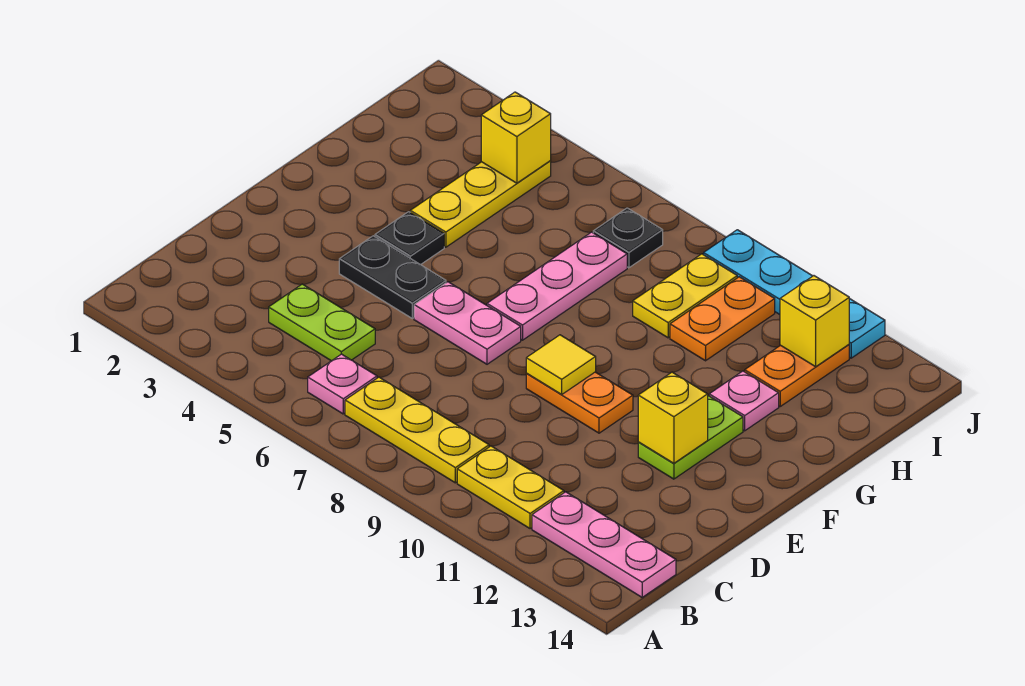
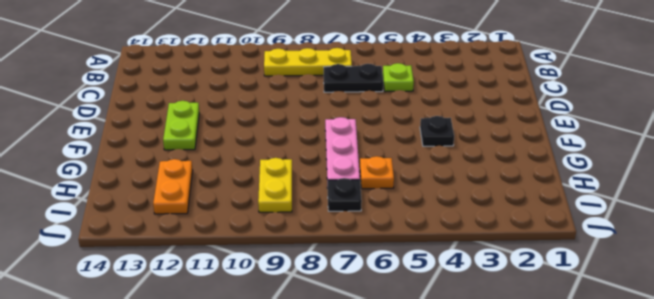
lime plate C5 level 1 -> lime plate C4:C5 level 1
black plate C6:C7 level 1 -> black plate E4:E5 level 1
orange plate H6 level 1 -> none
none -> pink plate B6 level 1
none -> yellow plate B10:B11 level 1
none -> pink plate B12:B14 level 1

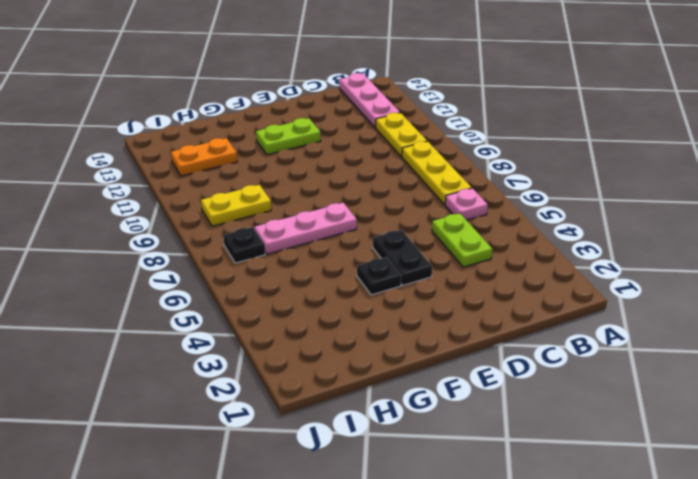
none -> pink plate E6:E7 level 1
none -> orange plate E9:E10 level 1
none -> yellow plate G4:I4 level 1

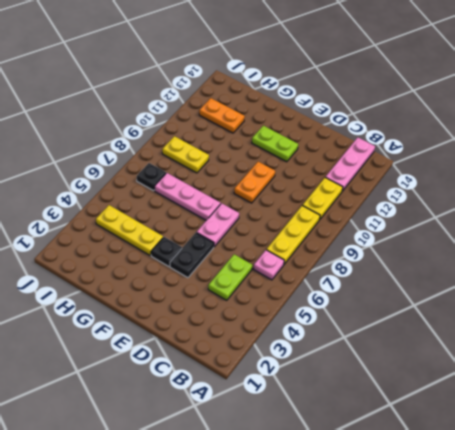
none -> pink plate G12 level 1
none -> orange plate H10:I10 level 1
none -> cyan plate J9:J12 level 1

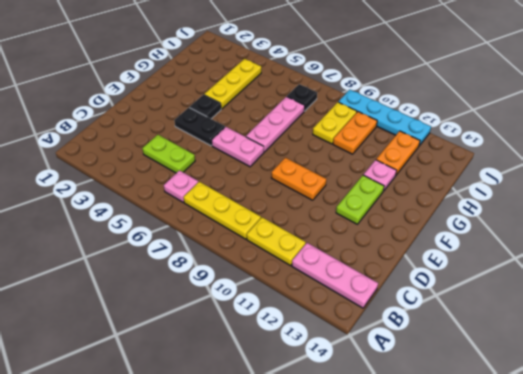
none -> yellow tile E9 level 2
none -> yellow brick E12 level 2
none -> yellow brick I4 level 2

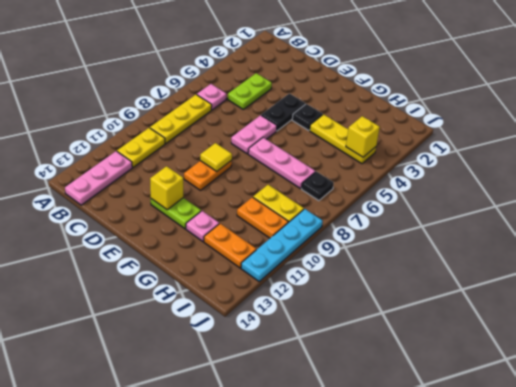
none -> yellow brick I12 level 2

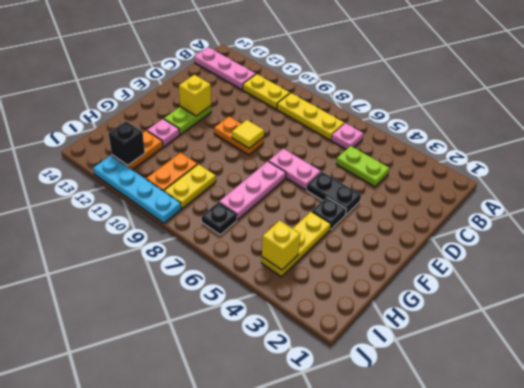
black brick I12 level 2 -> yellow brick I12 level 2

